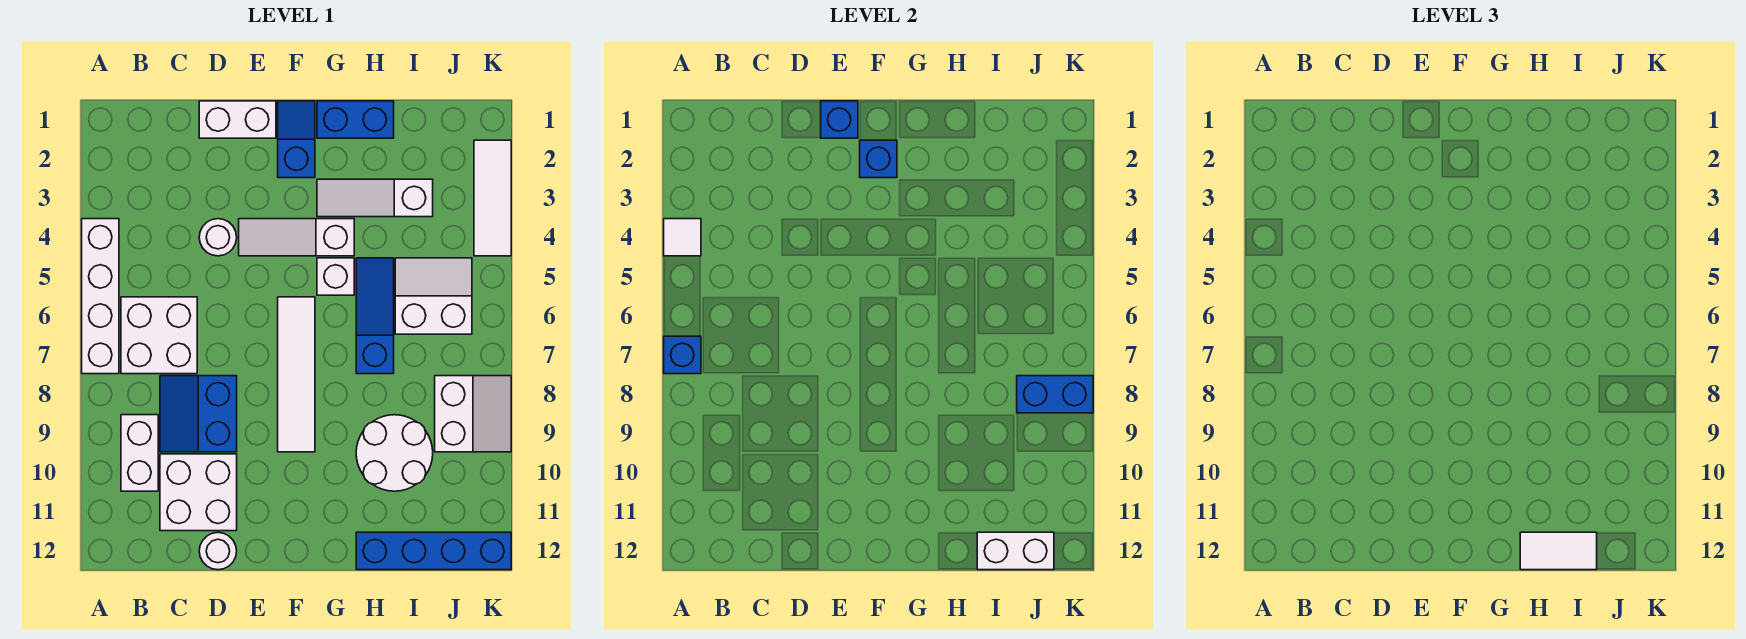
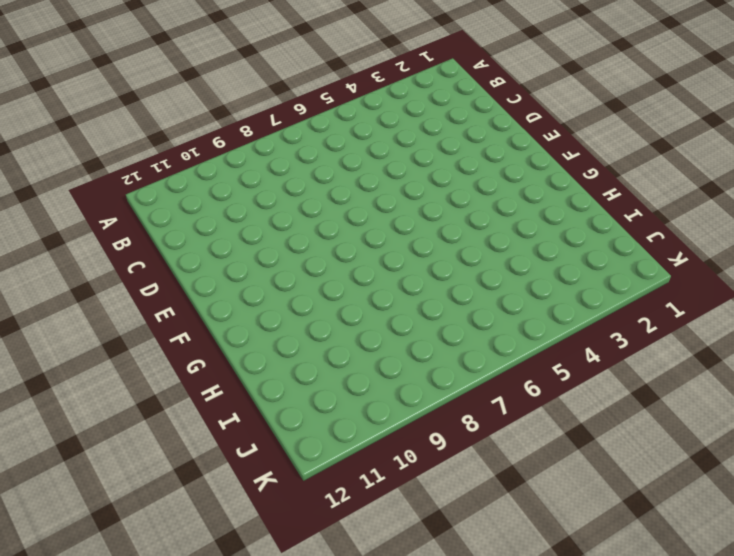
none -> white brick A4:A7 level 1
none -> white brick B6:C7 level 1
none -> white brick B9:B10 level 1

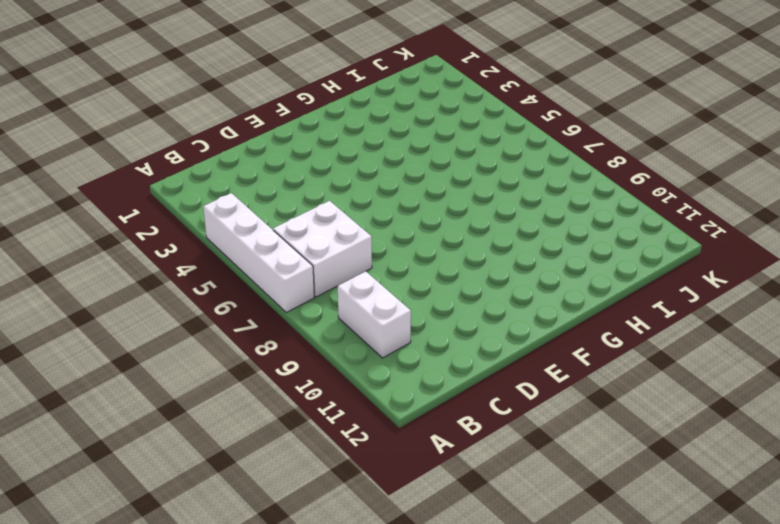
none -> blue slope C8:D9 level 1 top D
none -> white brick C10:D11 level 1
none -> white brick D1:E1 level 1

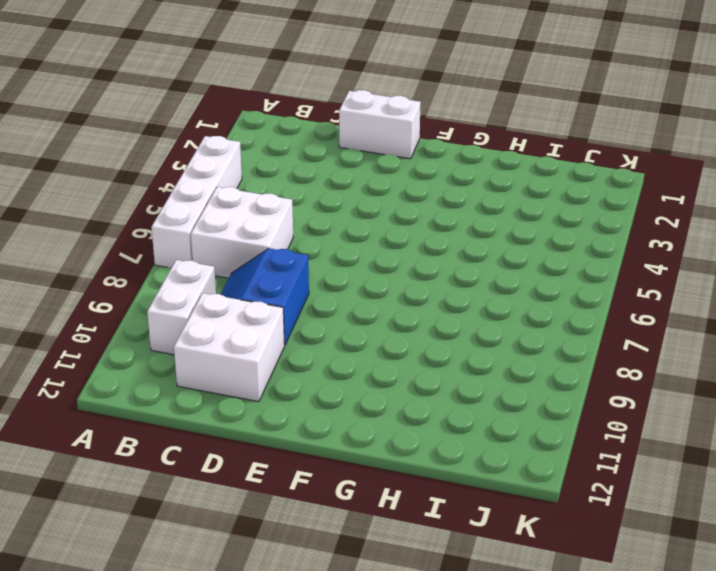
none -> white round brick D4 level 1
none -> white round brick D12 level 1
none -> white slope E4:G4 level 1 top G

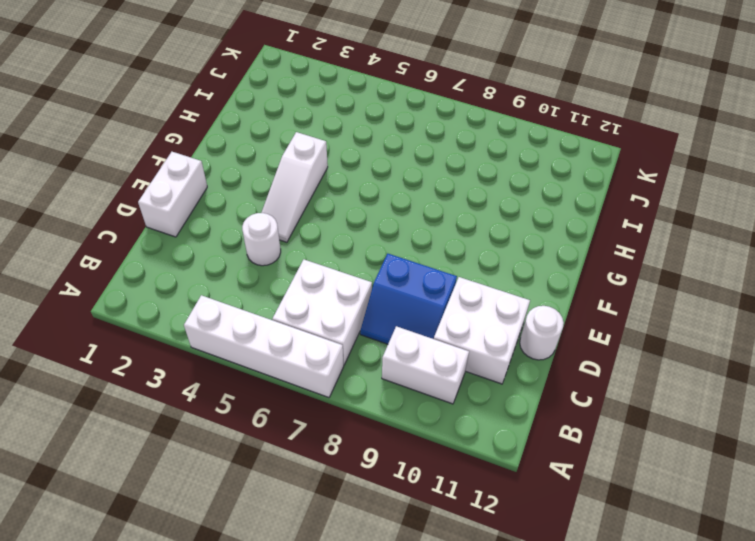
none -> blue slope F1:F2 level 1 top 2
none -> white tile F6:F9 level 1
none -> blue brick G1:H1 level 1

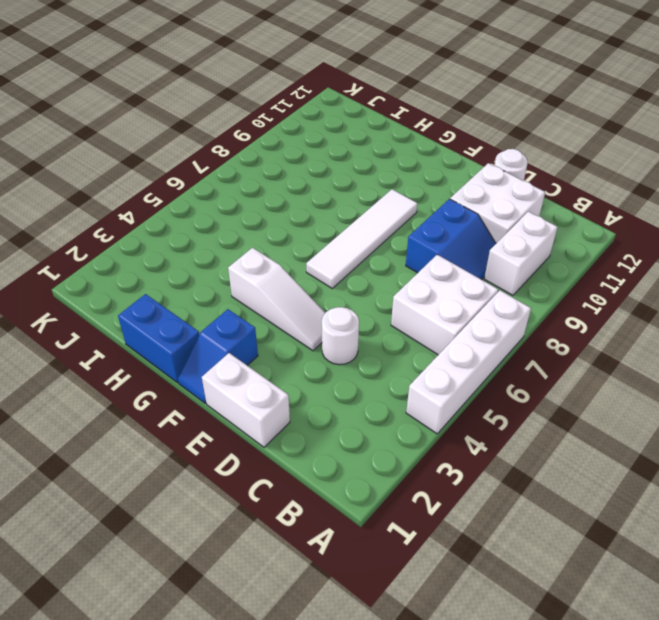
none -> white slope G3:I3 level 1 top I
none -> white brick G5 level 1
none -> blue slope H5:H7 level 1 top 7

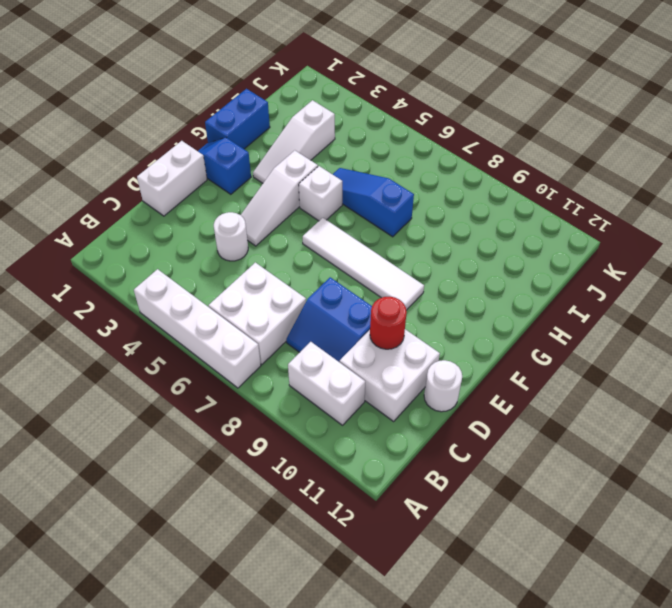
red round brick D10 level 2 -> none
none -> white round brick H9:I10 level 1
none -> blue brick H12:K12 level 1
none -> white slope I5:J6 level 1 top 6

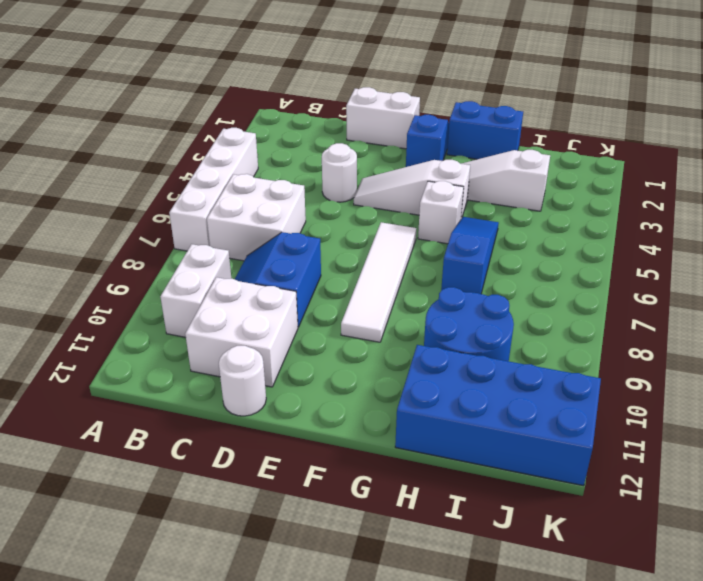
blue round brick H9:I10 level 1 -> white round brick H9:I10 level 1
blue brick H11:K12 level 1 -> blue brick H12:K12 level 1
none -> white slope I5:J6 level 1 top 6
none -> white slope J8:K9 level 1 top J
none -> white tile K2:K4 level 1

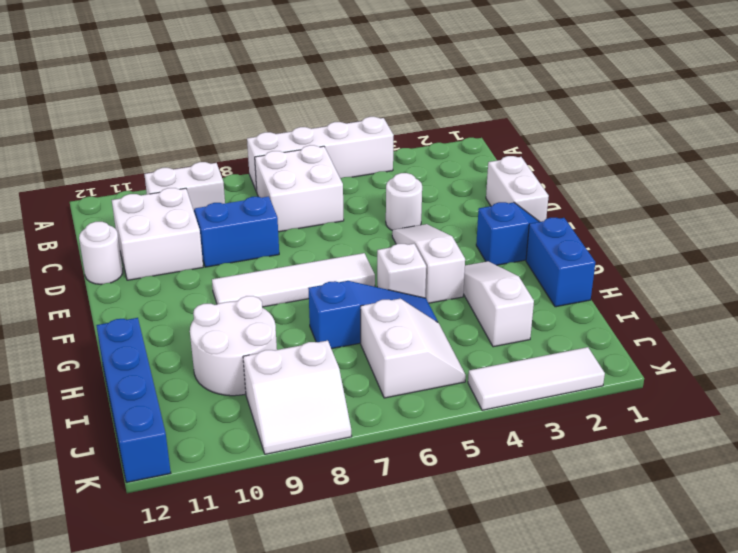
none -> white tile A4 level 2
none -> blue brick A7 level 2
none -> blue brick E1 level 2

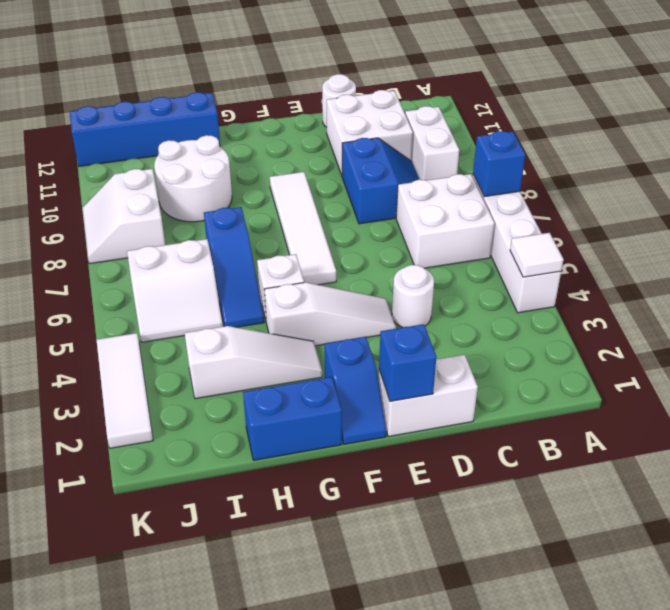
none -> blue brick F2 level 2
none -> white brick I12:J12 level 2
none -> blue brick J8:K8 level 2

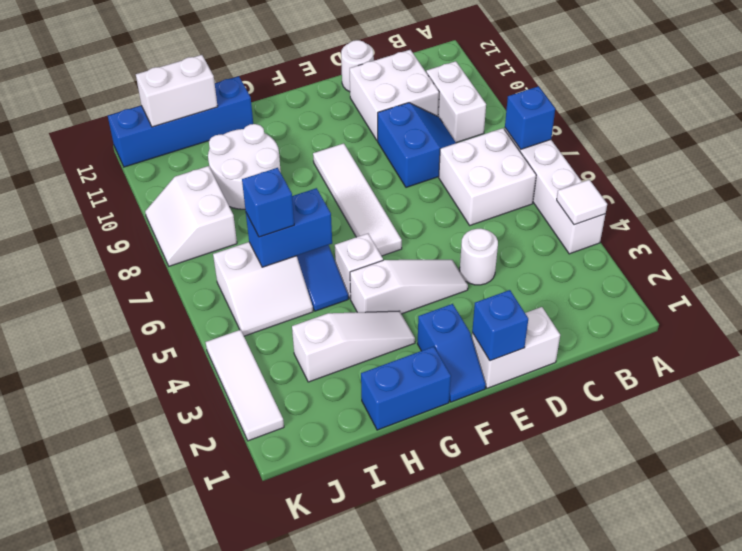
blue brick H6:I6 level 2 -> blue brick J8:K8 level 2
blue brick I6 level 3 -> blue brick F2 level 2
none -> white tile H12:I12 level 3

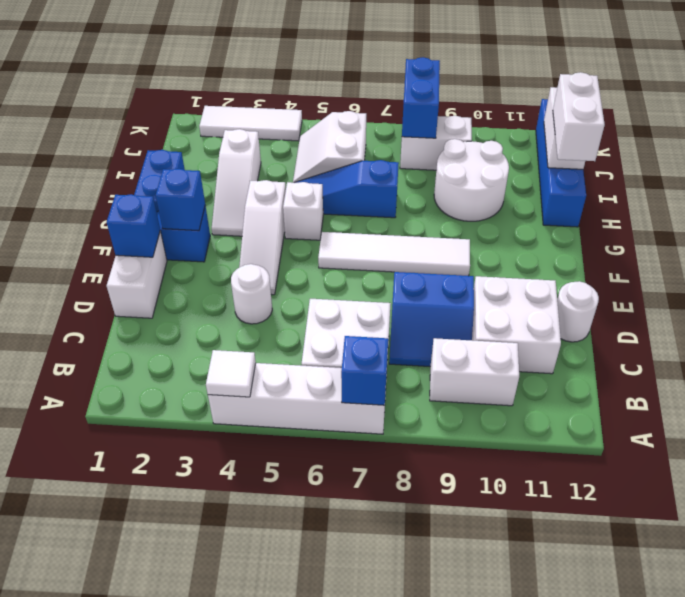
white brick H12:I12 level 3 -> white tile H12:I12 level 3

